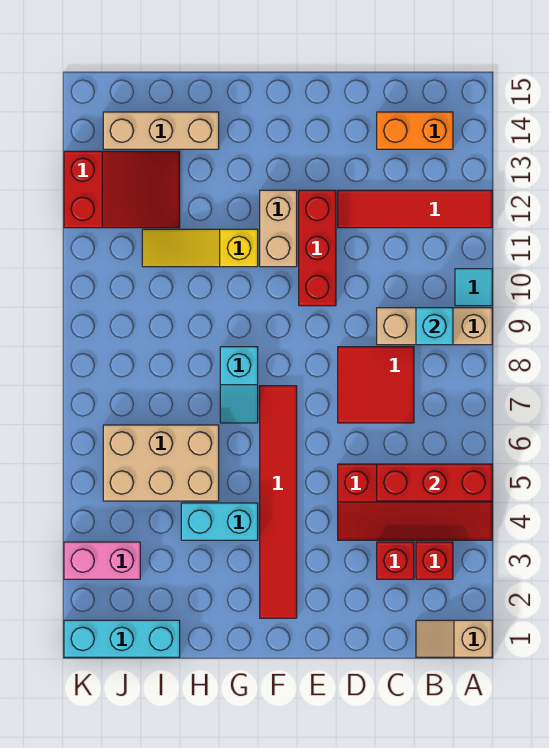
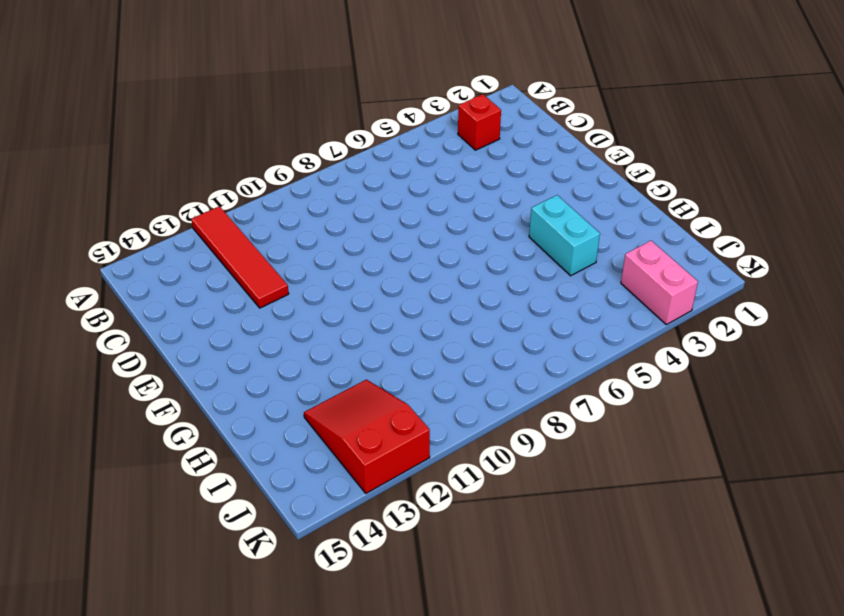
none -> tan slope A1:B1 level 1 top A
none -> red slope A4:D5 level 1 top 5
none -> tan brick A9:C9 level 1

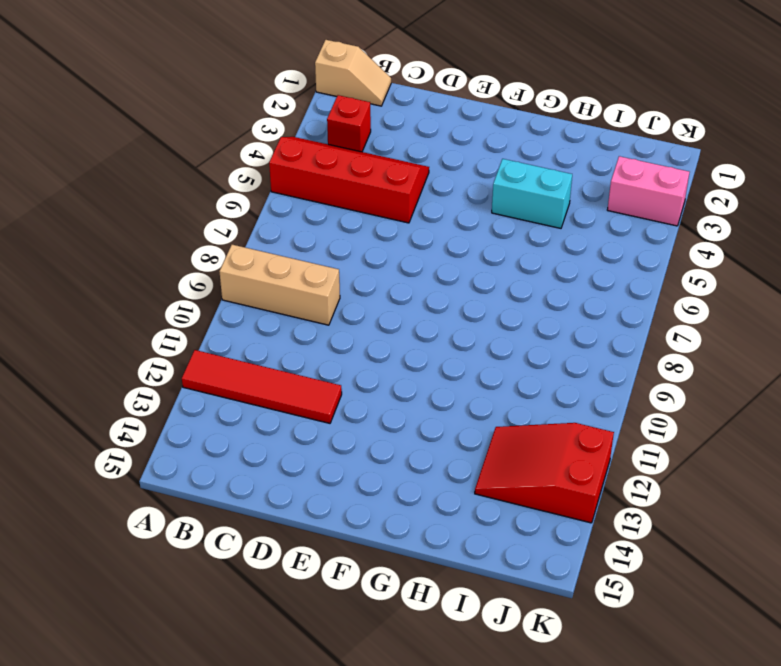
none -> cyan tile A10 level 1
none -> orange brick B14:C14 level 1
none -> red brick C3 level 1

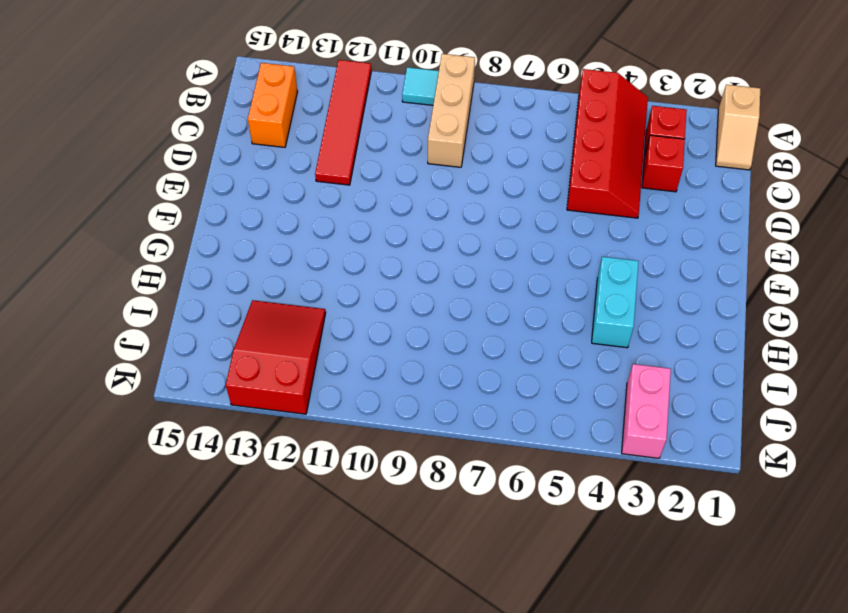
none -> red tile C7:D8 level 1
none -> red brick E10:E12 level 1
none -> red tile F2:F7 level 1

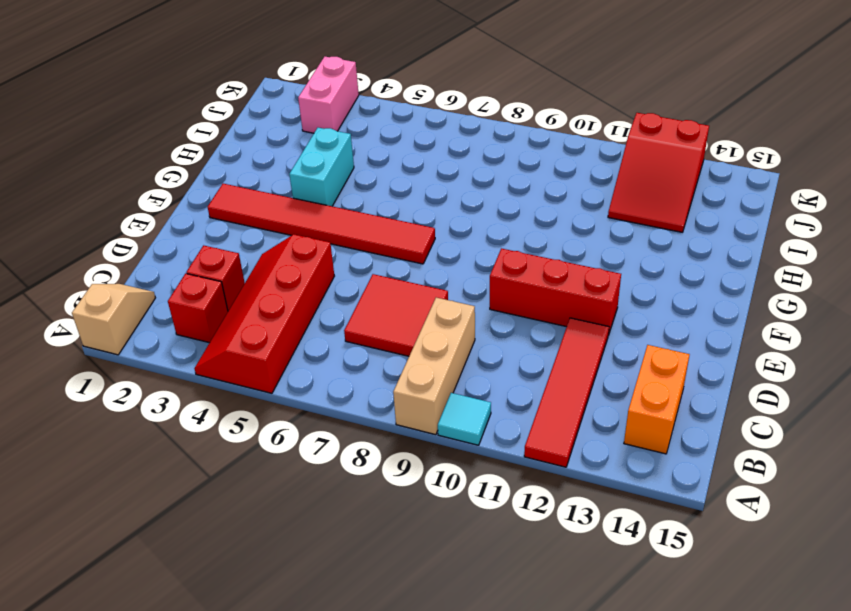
none -> tan brick F11:F12 level 1
none -> cyan slope G7:G8 level 1 top 8
none -> yellow slope G11:I11 level 1 top G

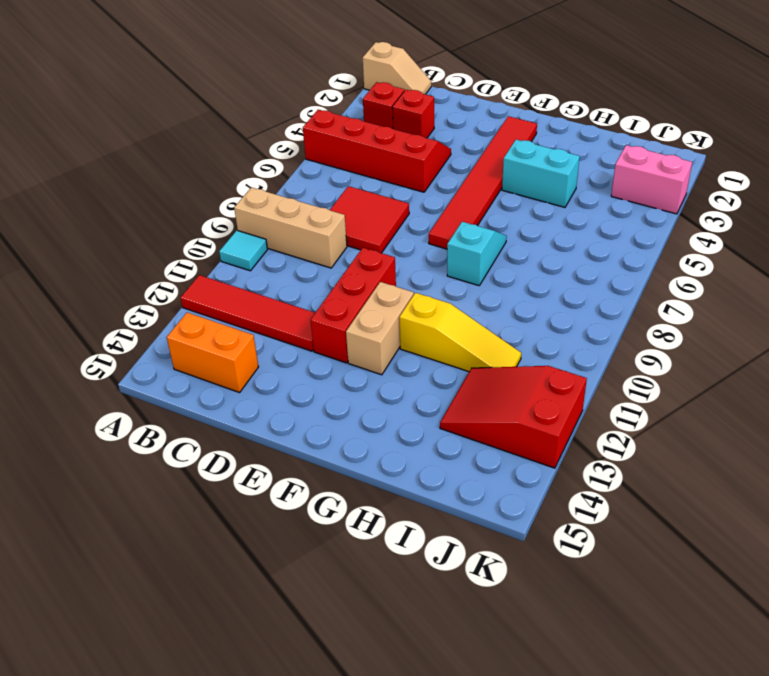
none -> tan brick H5:J6 level 1
none -> tan brick H14:J14 level 1
none -> cyan brick I1:K1 level 1

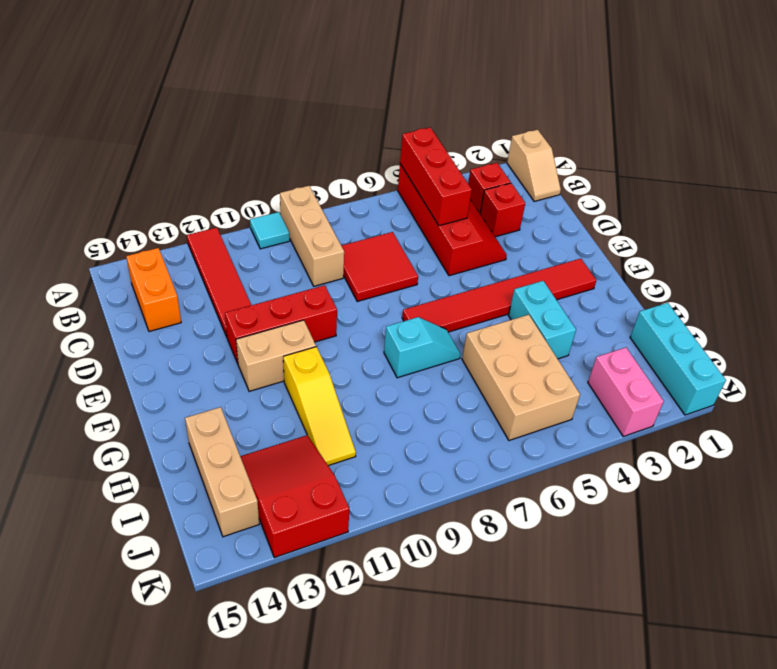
none -> cyan brick B9 level 2

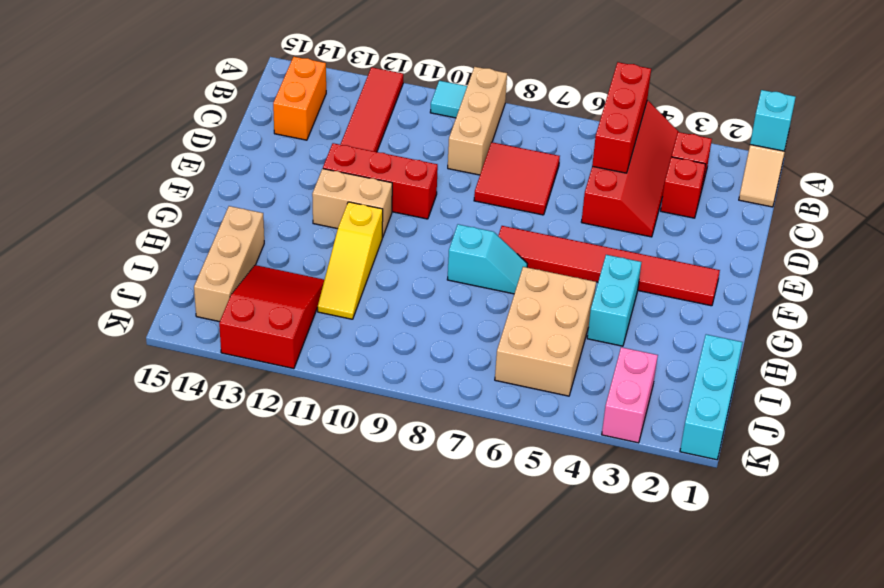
cyan brick A1 level 2 -> cyan brick B9 level 2

